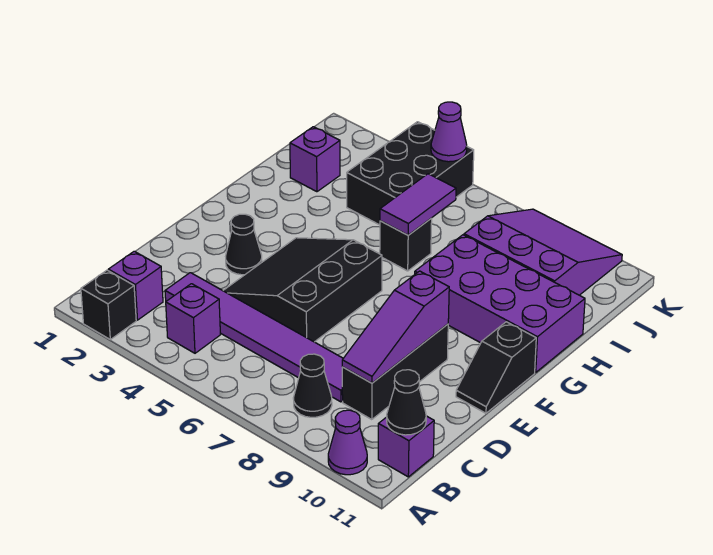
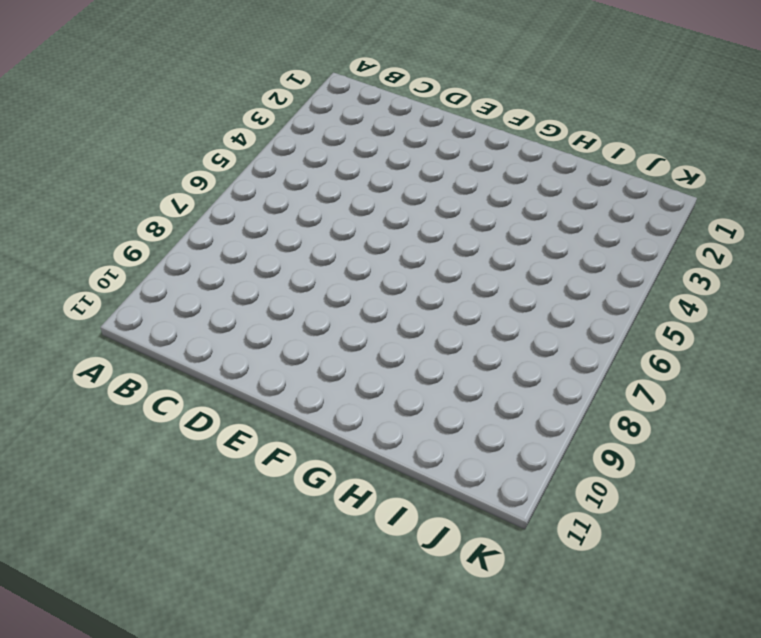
none -> black brick A2 level 1
none -> purple cone A10 level 1
none -> purple brick B2 level 1

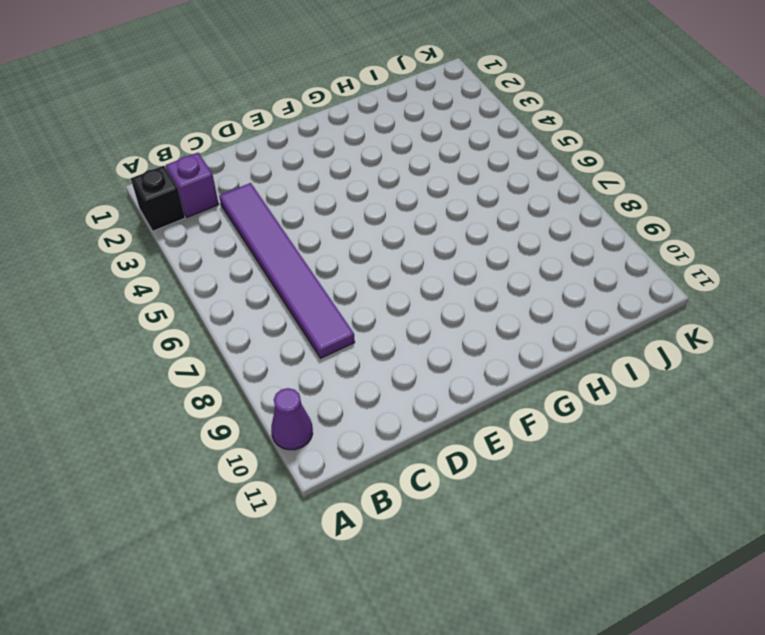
none -> purple brick B4 level 1
none -> black cone B8 level 1
none -> purple brick B11 level 1

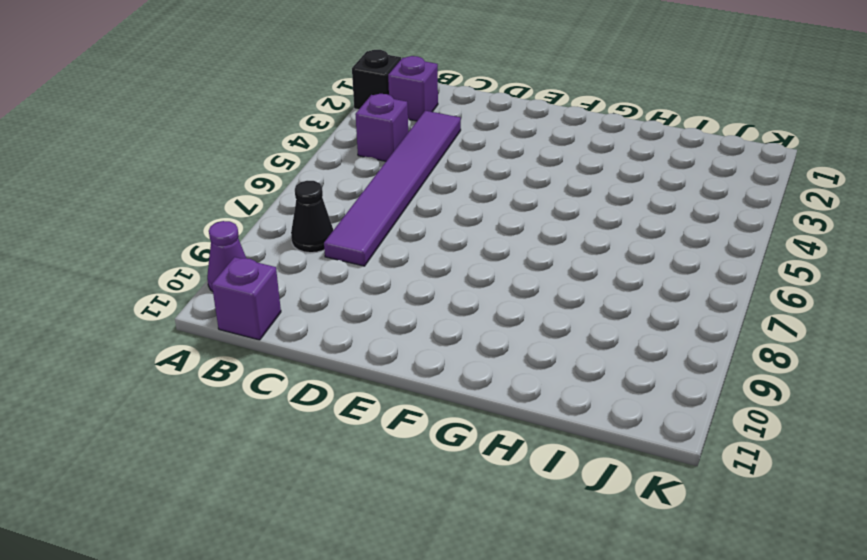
none -> black brick C9:E9 level 1
none -> black slope D4:F6 level 1 top 6
none -> black cone E3 level 1

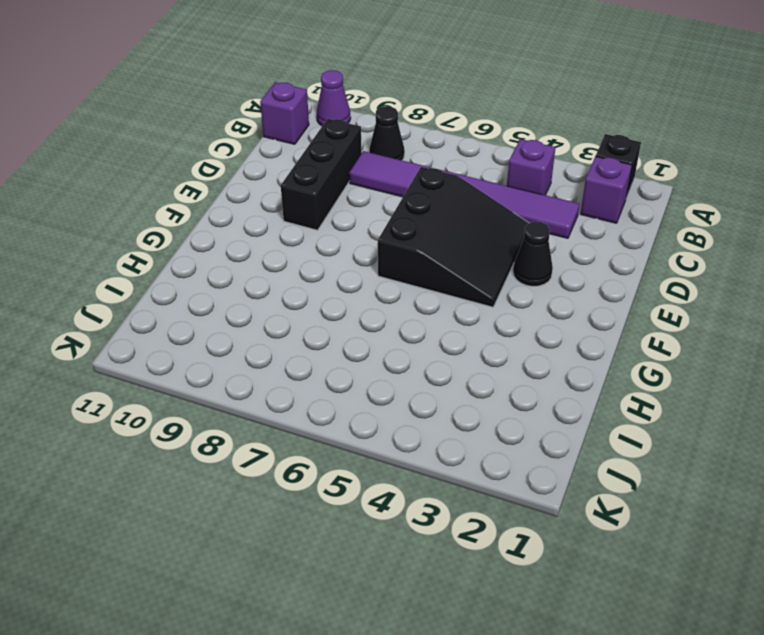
none -> black slope E11:F11 level 1 top F
none -> purple brick G8:H11 level 1
none -> black brick H6 level 1

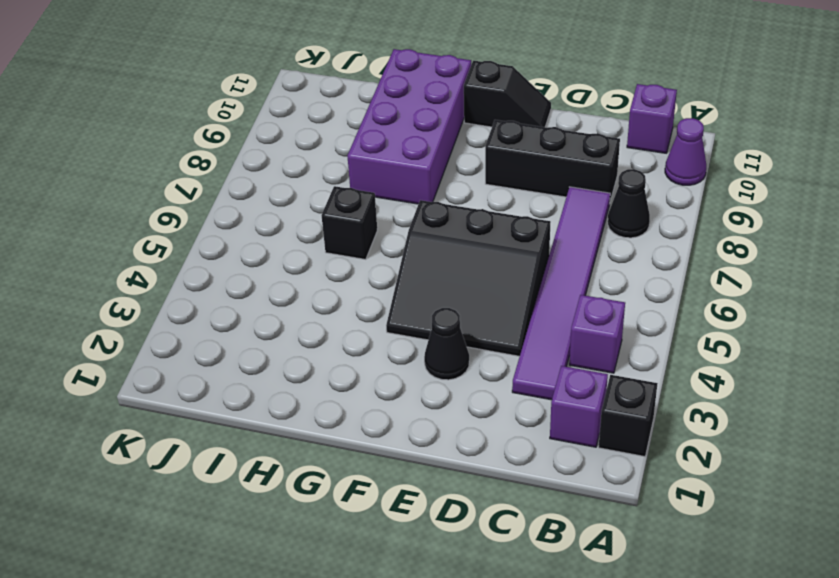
none -> purple brick I2 level 1
none -> black brick I4:K5 level 1
none -> purple slope I8:K10 level 1 top I

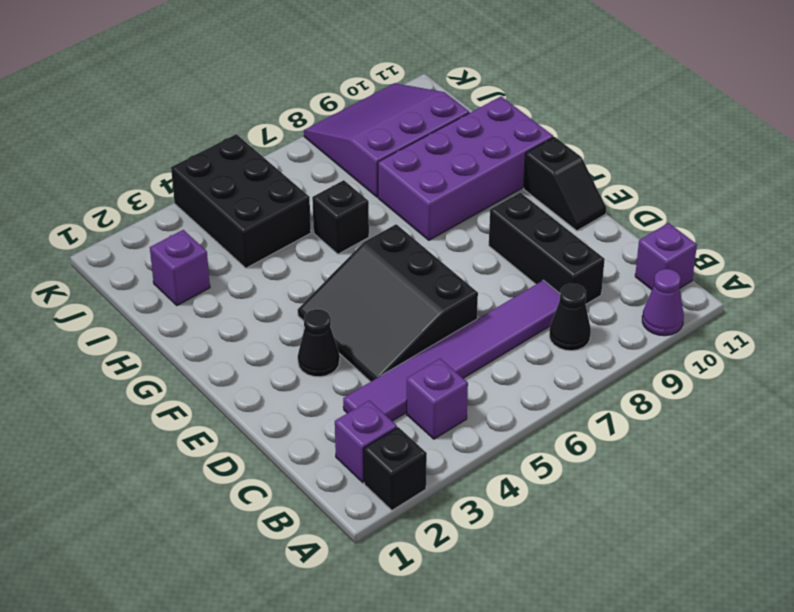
none -> black cone B11 level 2
none -> purple slope C9:E9 level 2 top E
none -> purple tile H6:I6 level 2

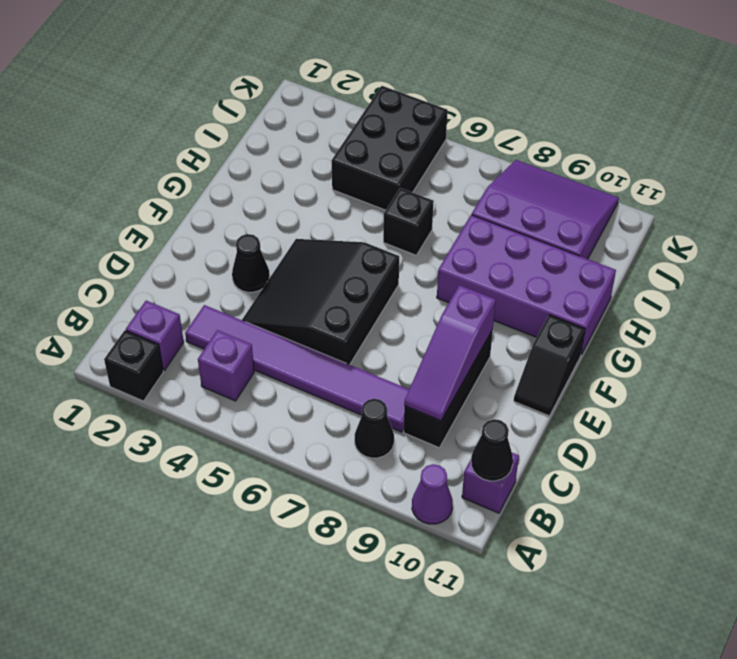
none -> purple brick I2 level 1
none -> purple tile H6:I6 level 2
none -> purple cone K5 level 2

